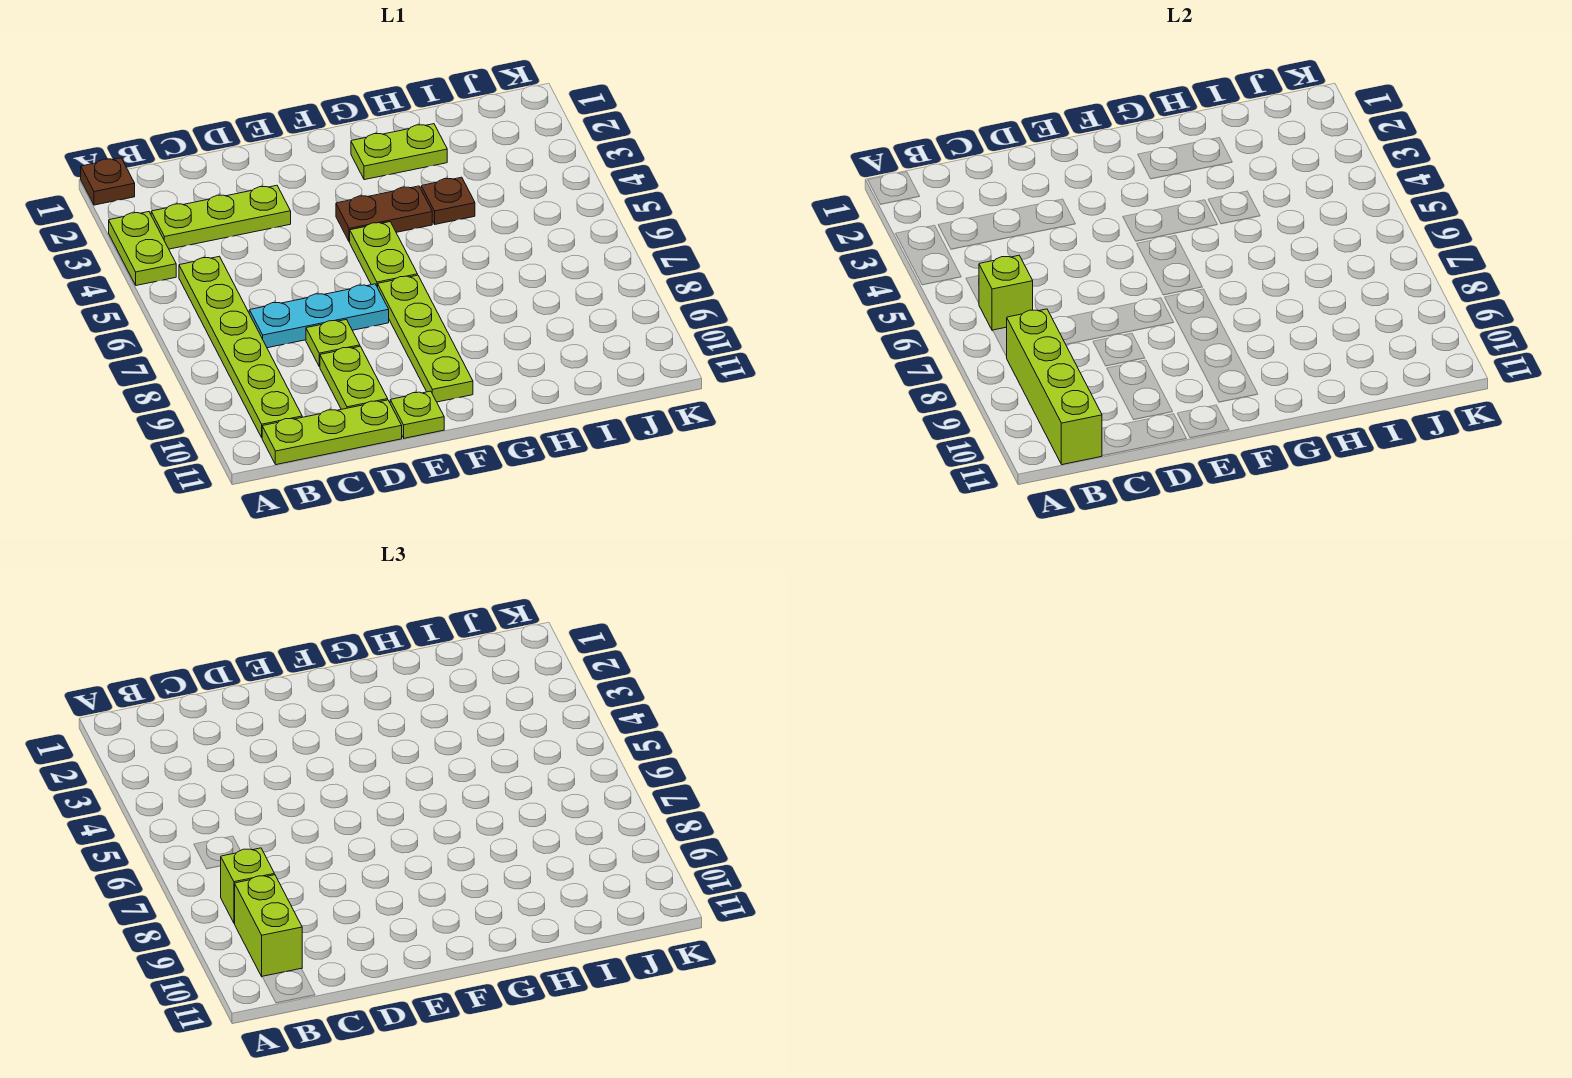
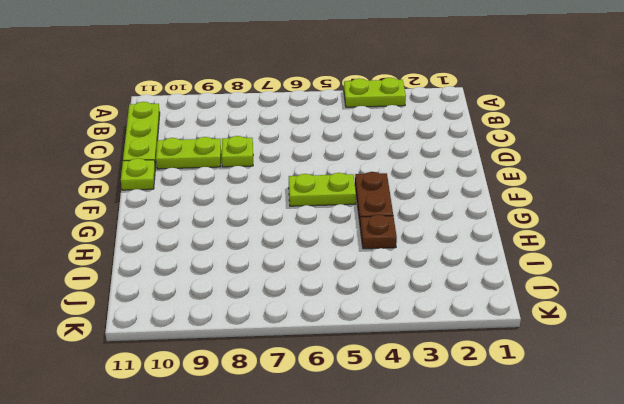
none -> brown plate A1 level 1
none -> lime plate B3:D3 level 1
none -> lime plate B5:B10 level 1

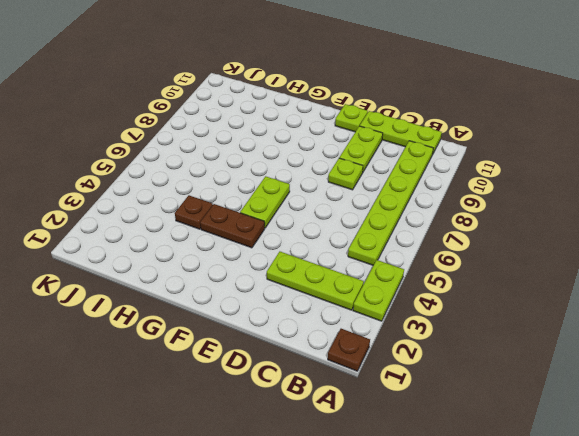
none -> cyan plate C7:E7 level 1
none -> lime plate F7:F10 level 1
none -> lime plate G2:H2 level 1

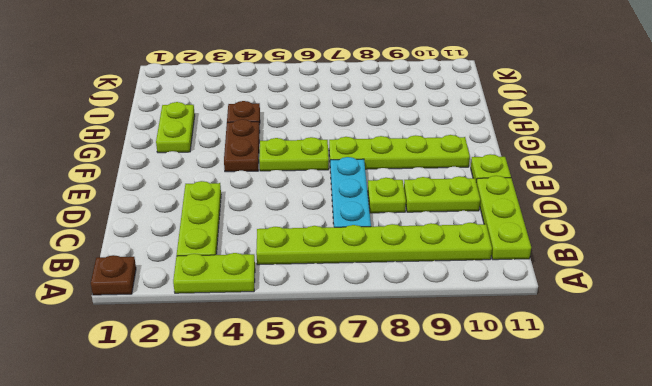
none -> lime brick B6 level 2
none -> lime brick B8:B11 level 2
none -> lime brick B8 level 3

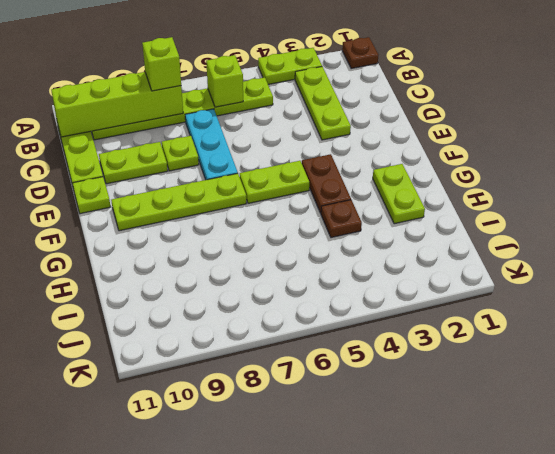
none -> lime brick B9:B10 level 3

